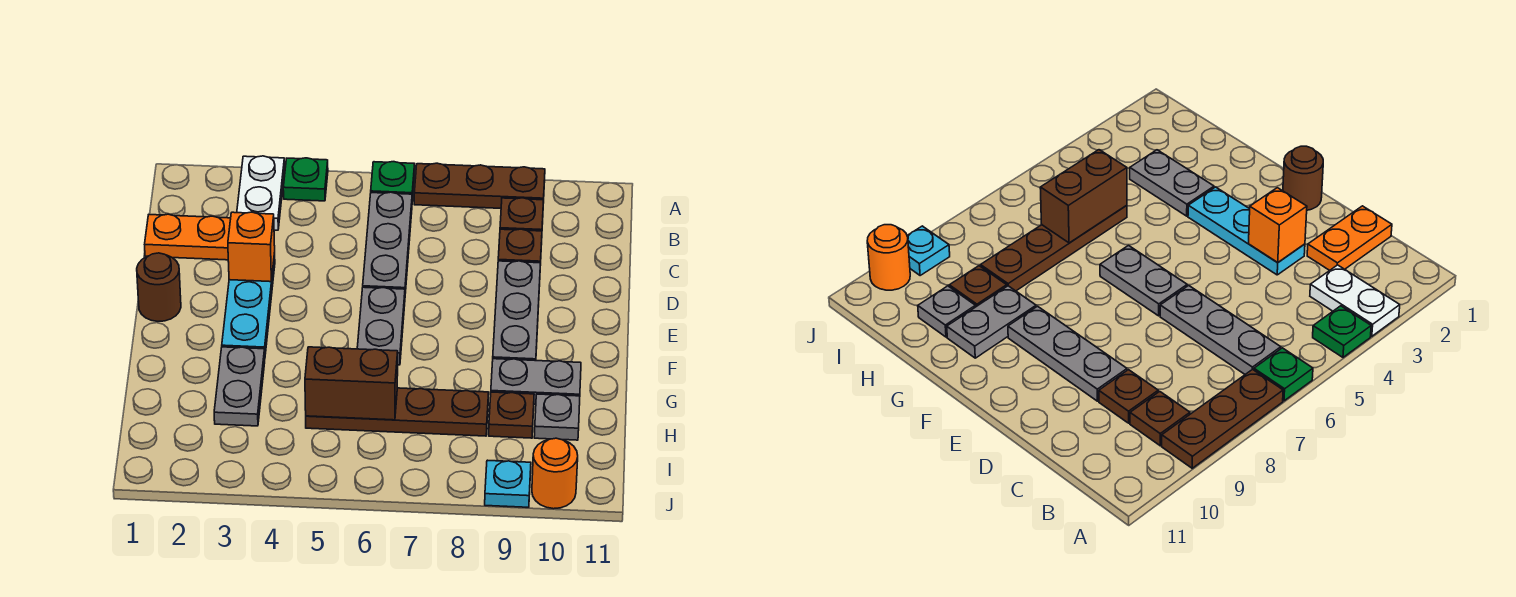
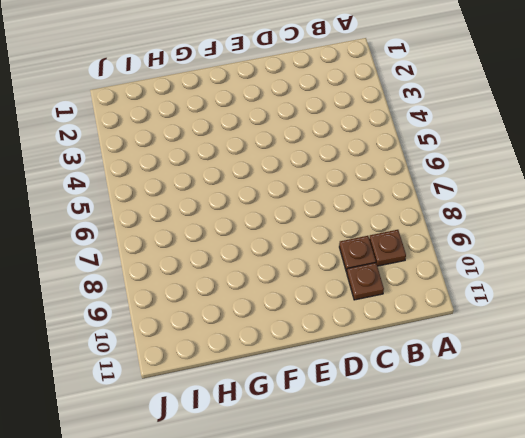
brown plate C10 level 1 -> brown plate H9 level 1
none -> white plate A3:B3 level 1
none -> green plate A4 level 1
none -> green plate A6 level 1

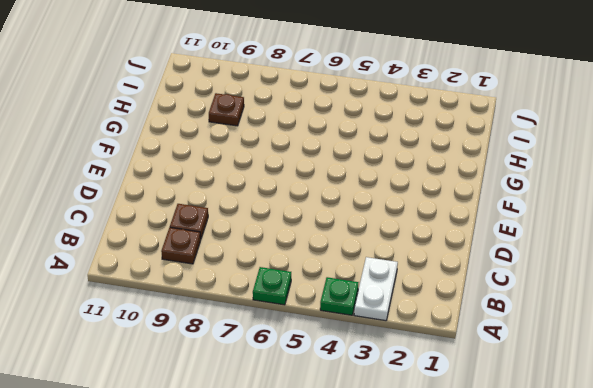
none -> brown plate A7:A9 level 1
none -> grey plate B6:D6 level 1
none -> orange plate C1:C2 level 1

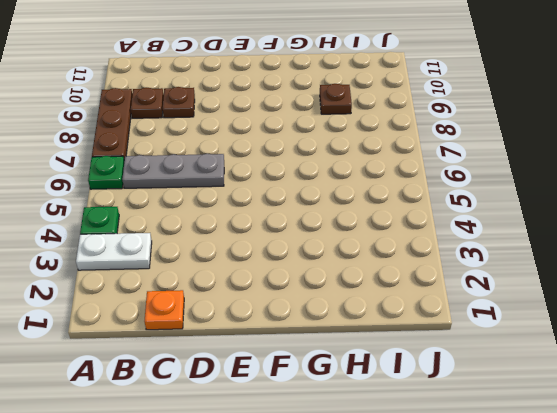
orange plate C1 level 1 -> orange plate C1:C2 level 1
none -> cyan plate D3:F3 level 1
none -> grey plate D9:F9 level 1
none -> brown round brick E1 level 1

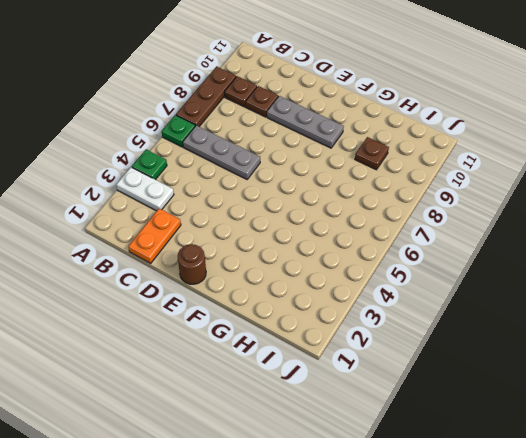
none -> cyan plate D3:F3 level 1
none -> grey plate E6:F6 level 1
none -> grey plate G3:H3 level 1

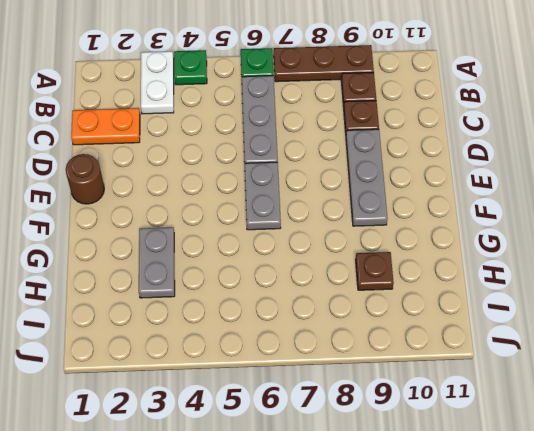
none -> cyan plate D3:F3 level 1
none -> grey plate G9:G10 level 1
none -> brown plate H5:H8 level 1

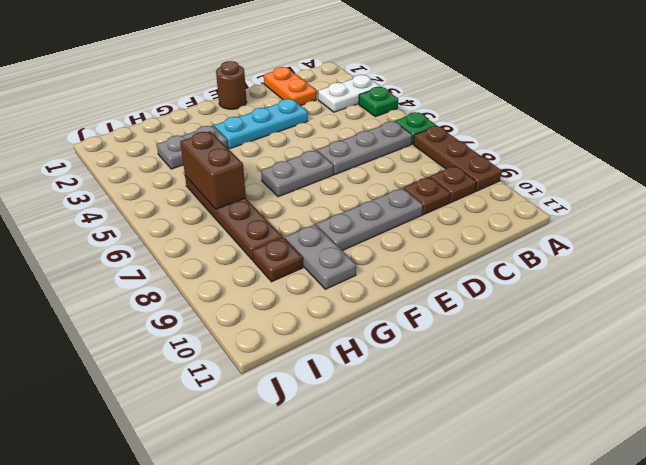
none -> grey plate H10 level 1
none -> cyan plate J9 level 1
none -> orange round brick J10 level 1

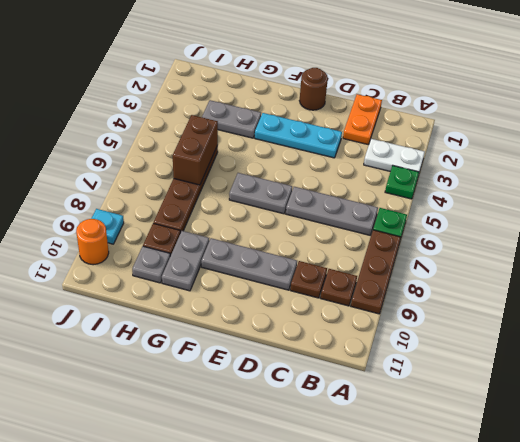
none -> orange brick D3 level 2

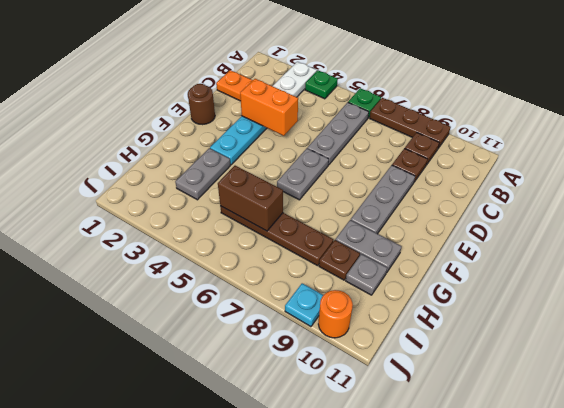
orange brick D3:D4 level 2 -> orange brick D3 level 2

